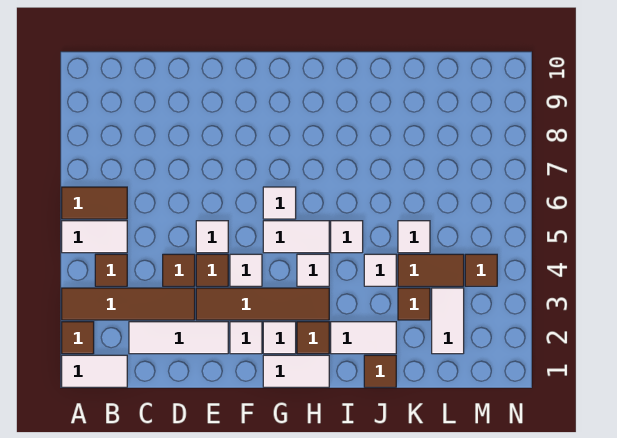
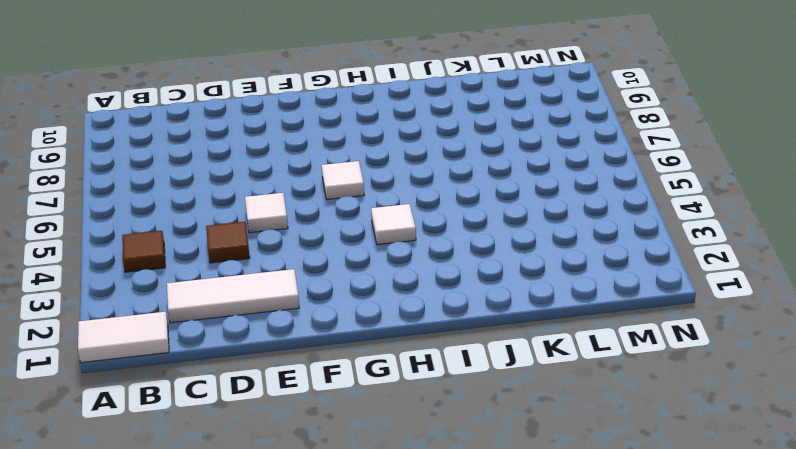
none -> brown tile A2 level 1
none -> brown tile A3:D3 level 1
none -> white tile A5:B5 level 1

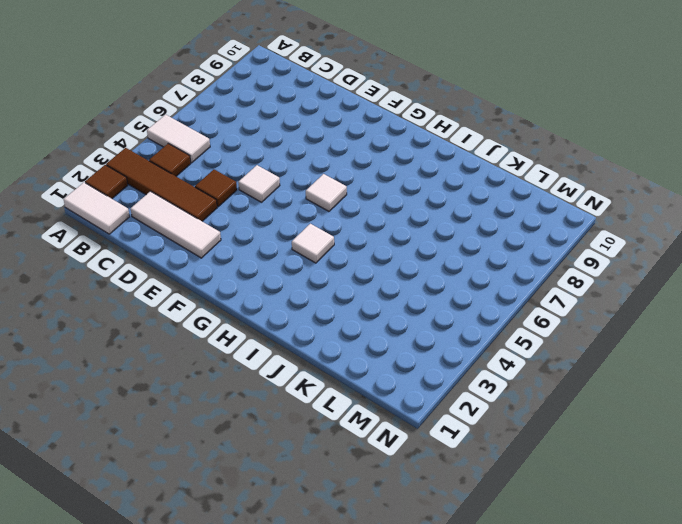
none -> brown tile A6:B6 level 1
none -> brown tile E3:H3 level 1
none -> brown tile E4 level 1

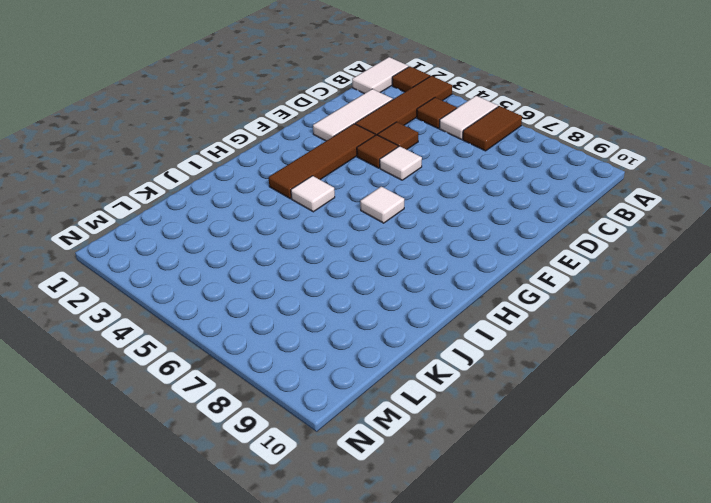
none -> white tile F2 level 1
none -> white tile F4 level 1
none -> white tile G1:H1 level 1

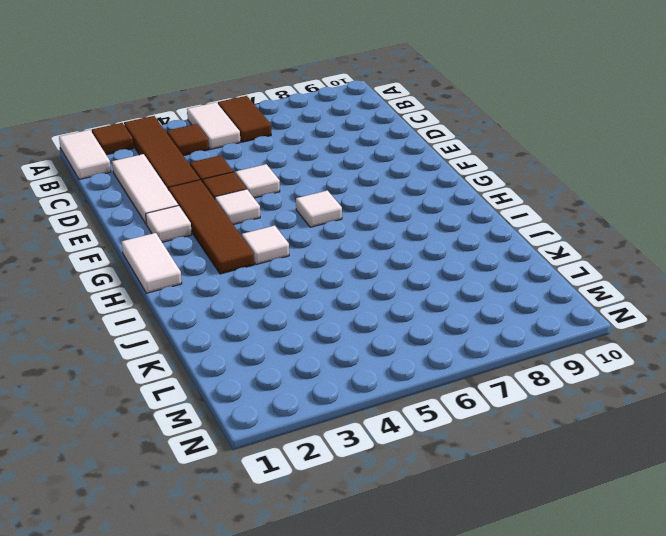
none -> white tile G2 level 1
none -> white tile G5:H5 level 1
none -> brown tile H2 level 1

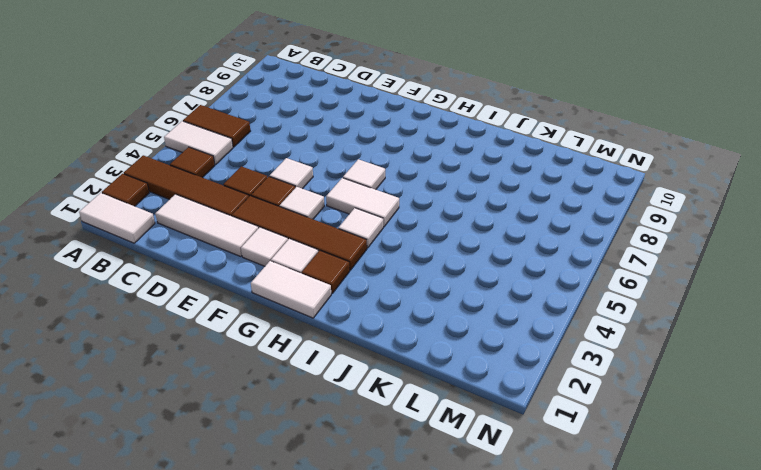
none -> white tile I2:J2 level 1
none -> white tile I5 level 1
none -> brown tile J1 level 1

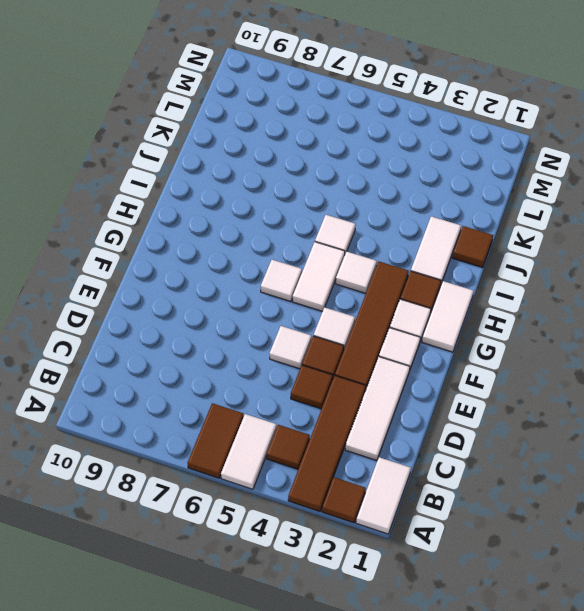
none -> white tile J4 level 1
none -> brown tile K3 level 1
none -> brown tile K4:L4 level 1

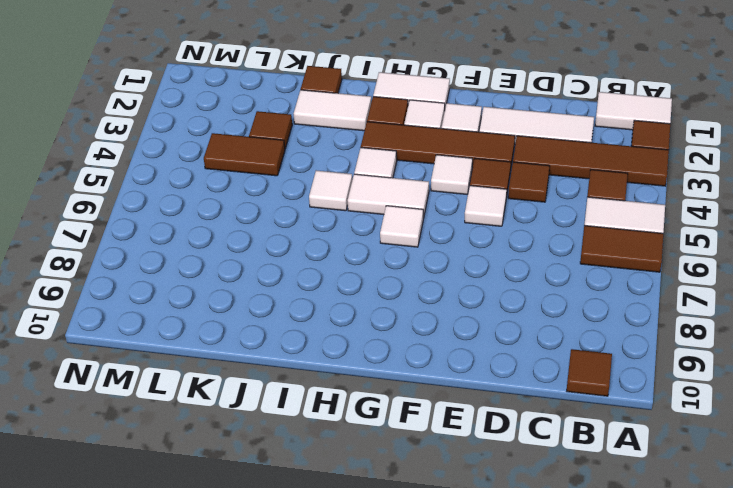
brown tile B10 level 1 -> brown tile M4 level 1
none -> white tile J4 level 1
none -> white tile K5 level 1
none -> white tile L2:L3 level 1

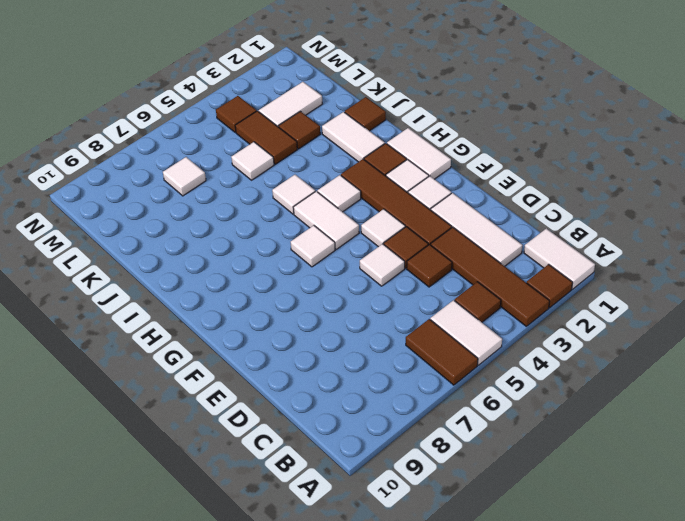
white tile L7 level 1 -> white tile J4 level 1

